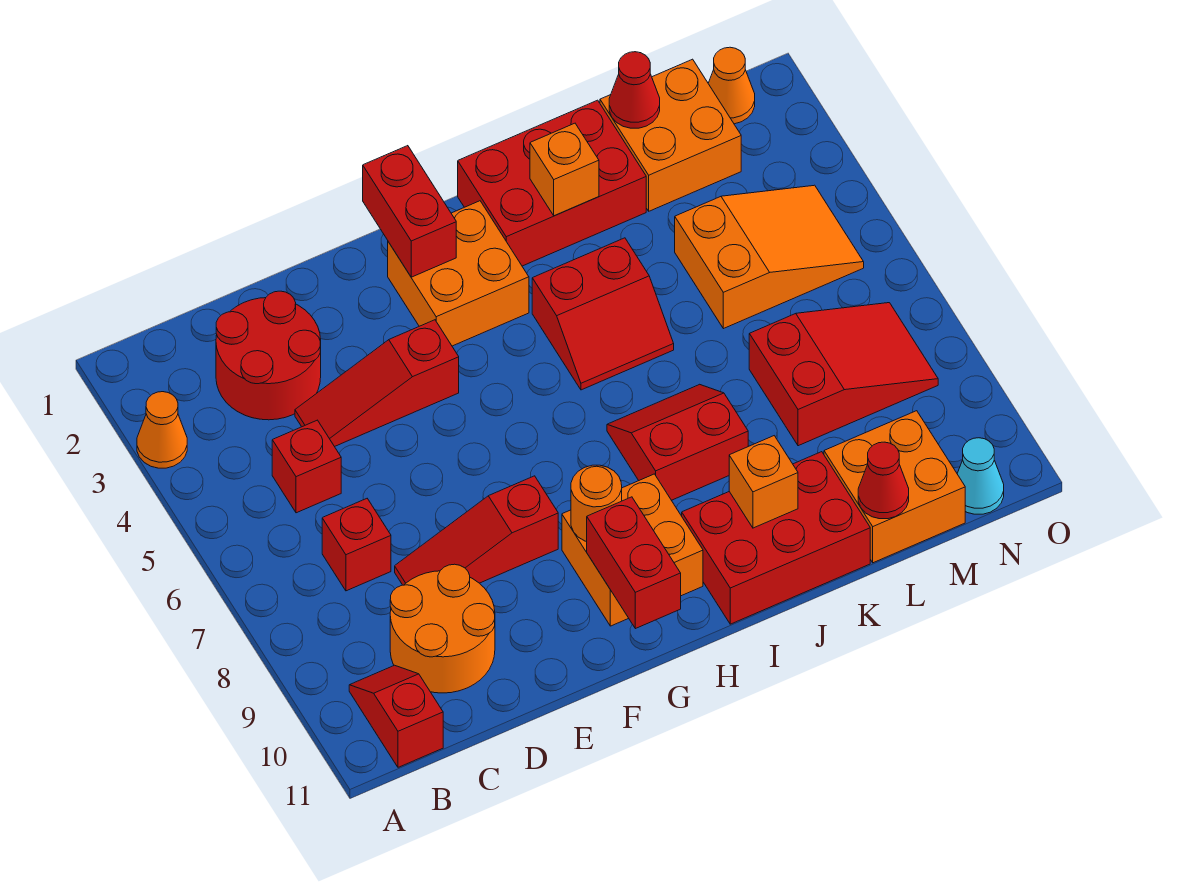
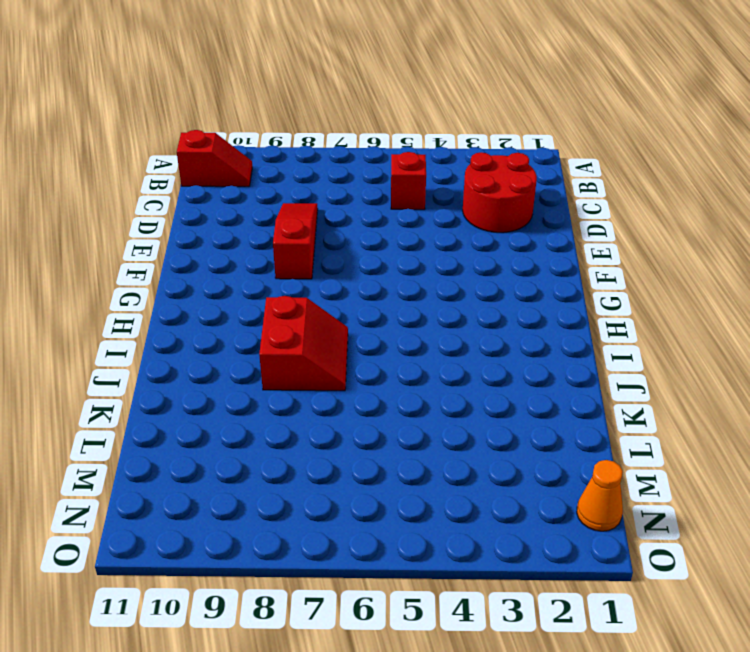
none -> orange cone A3 level 1
none -> red brick C7 level 1
none -> orange round brick C9:D10 level 1

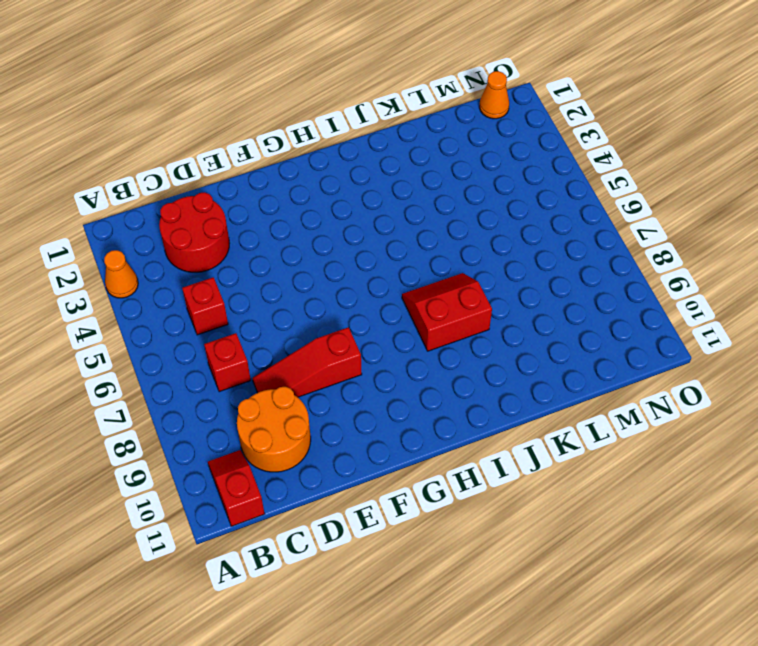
none -> red slope D4:F4 level 1 top F
none -> orange brick G2:H3 level 1
none -> orange brick G9:H10 level 1

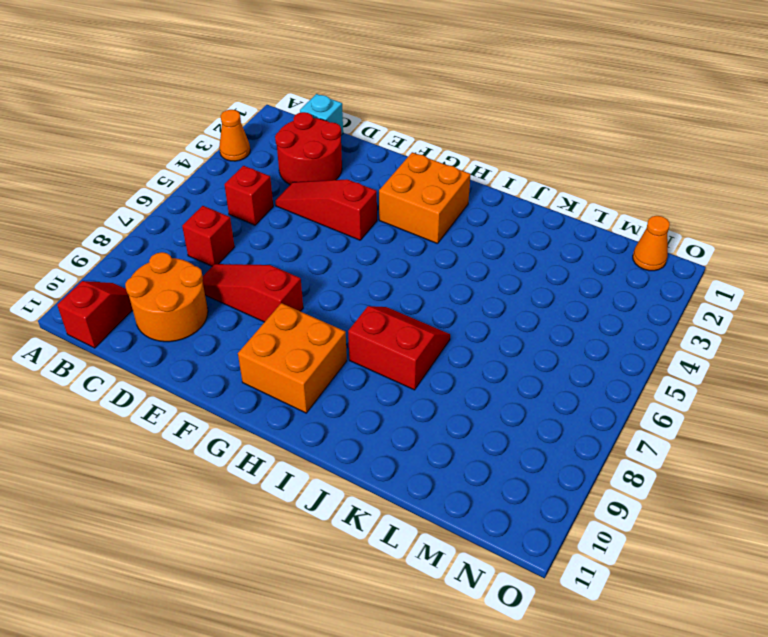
cyan brick C1 level 1 -> none
none -> red brick I1:K2 level 1
none -> red slope I4:J5 level 1 top 4
none -> red brick I10:K11 level 1

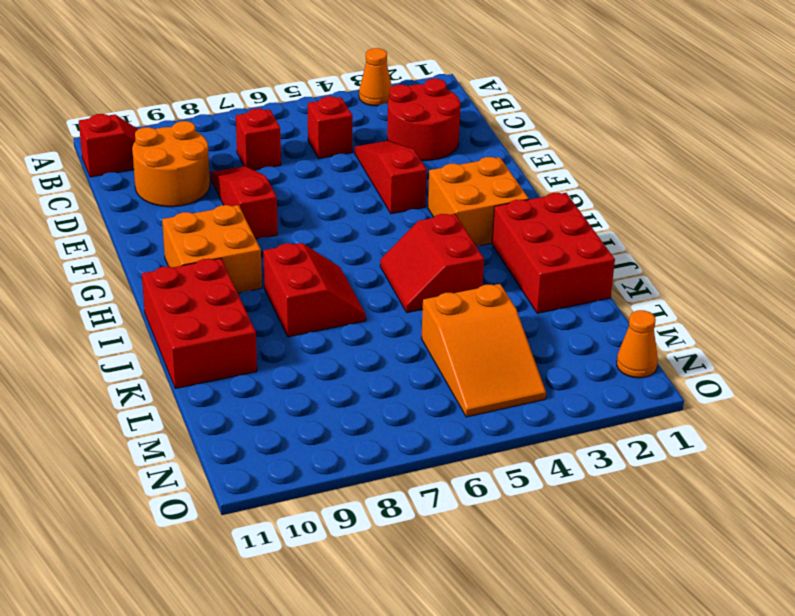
none -> orange brick L1:M2 level 1
none -> red slope L7:N8 level 1 top L
none -> orange brick L10:M11 level 1

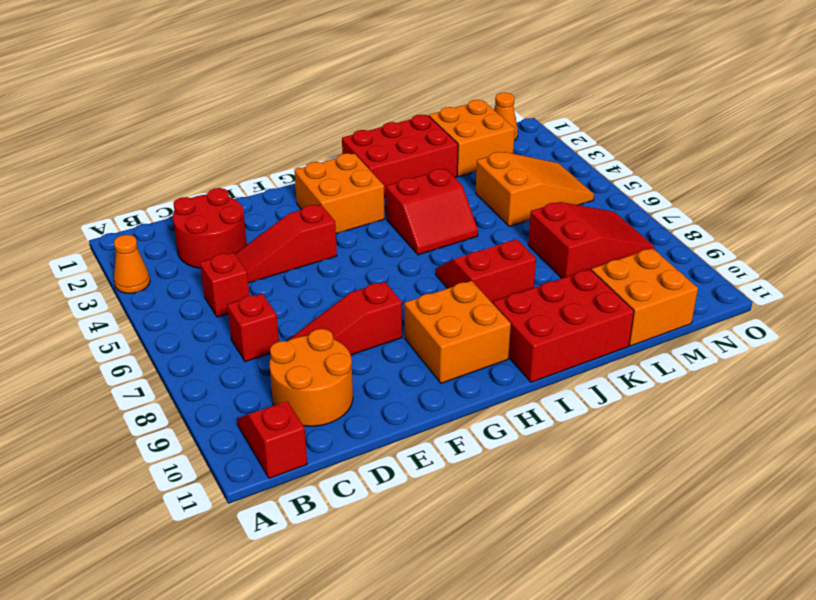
none -> cyan cone N11 level 1
none -> red brick G1:G2 level 2
none -> orange round brick G9 level 2

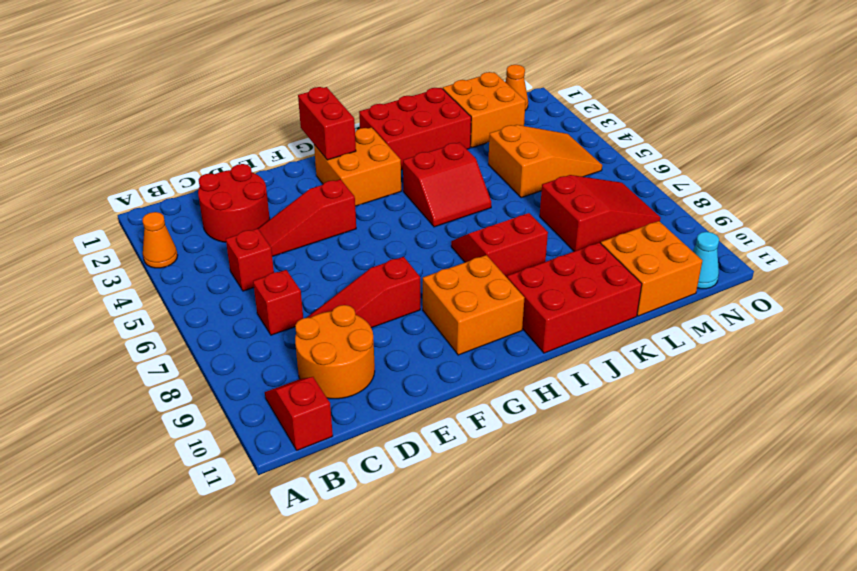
none -> orange round brick G9 level 2
none -> red brick G10:G11 level 2
none -> orange brick J2 level 2

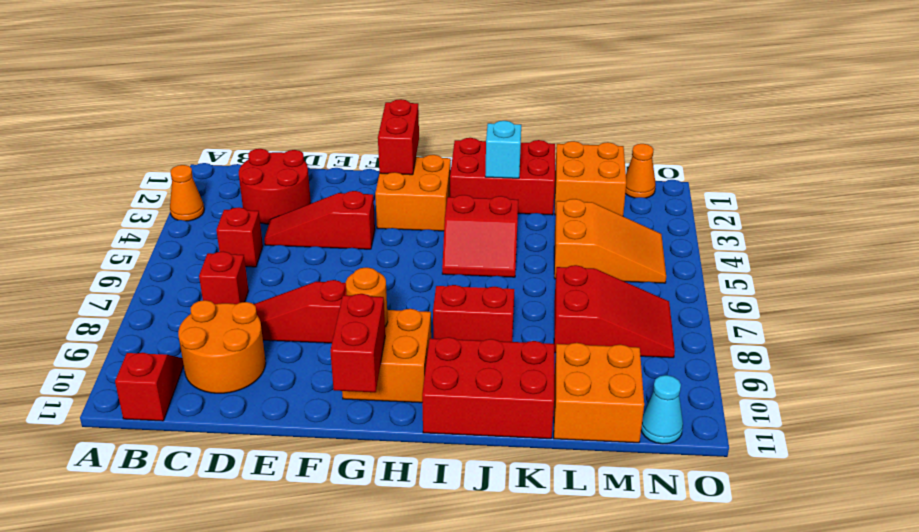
cyan brick J2 level 2 -> orange brick J2 level 2
none -> orange brick J10 level 2
none -> red cone L1 level 2
none -> red cone L11 level 2

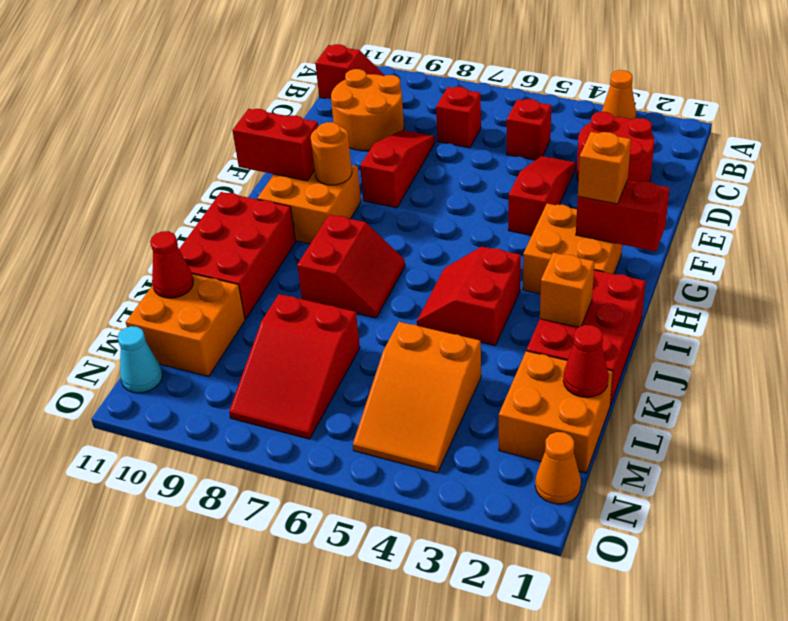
orange brick G2 level 3 -> orange brick J10 level 2

